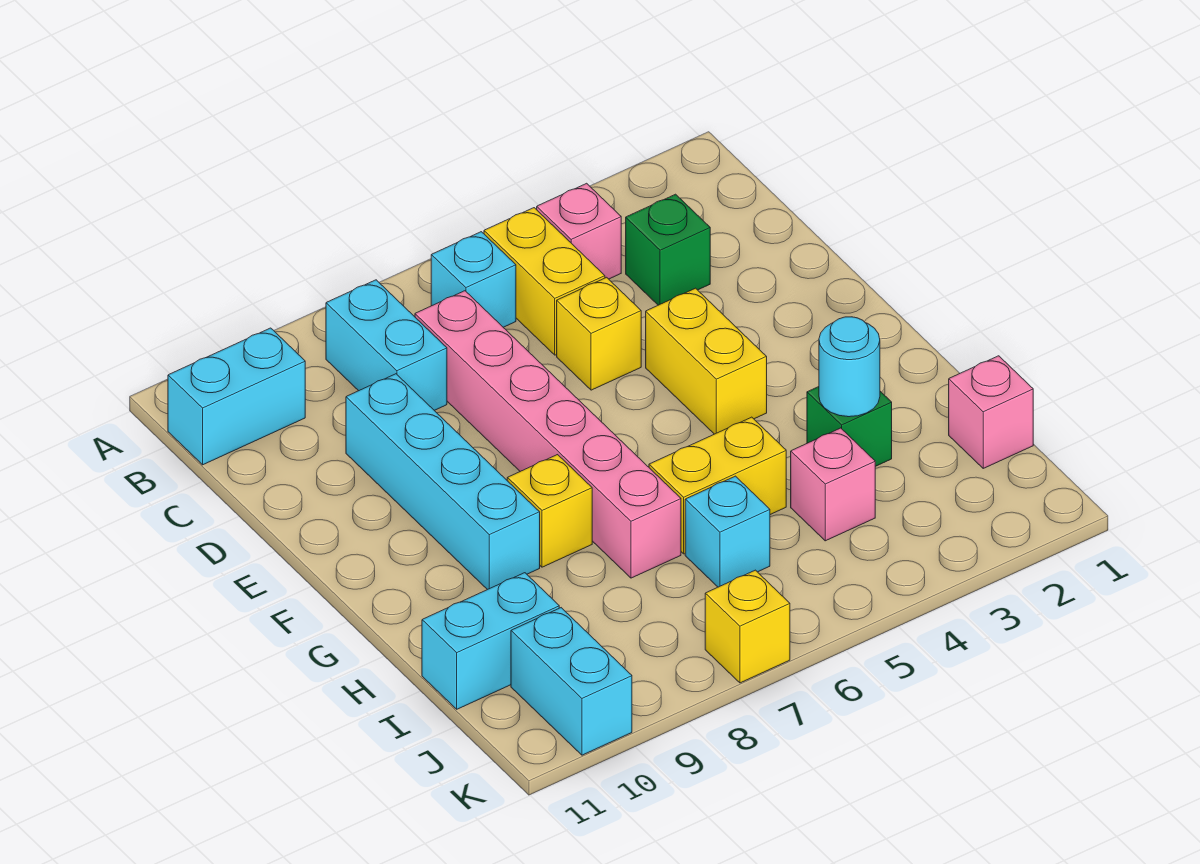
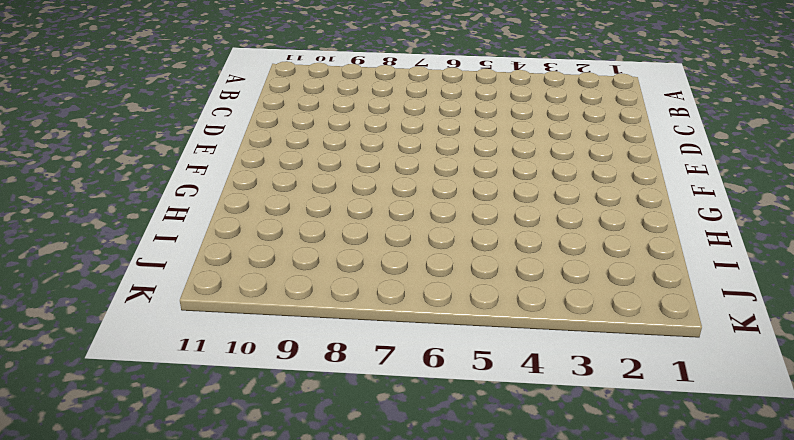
none -> pink brick B4 level 1
none -> yellow brick B5:C5 level 1
none -> cyan brick B6 level 1

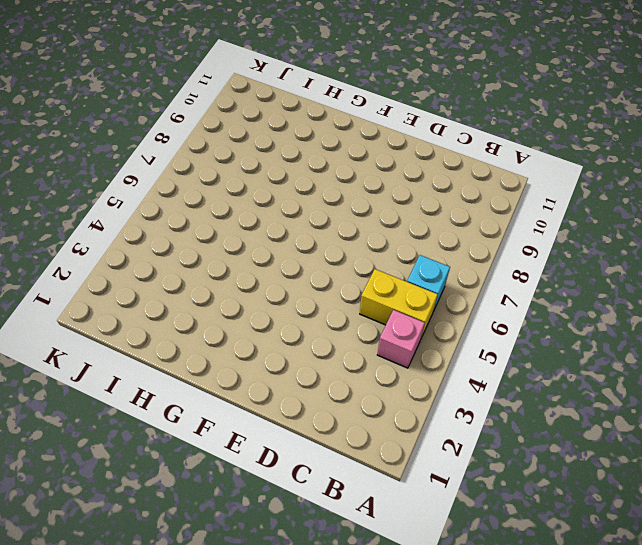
none -> cyan brick B8:C8 level 1
none -> cyan brick B10:B11 level 1
none -> green brick C3 level 1

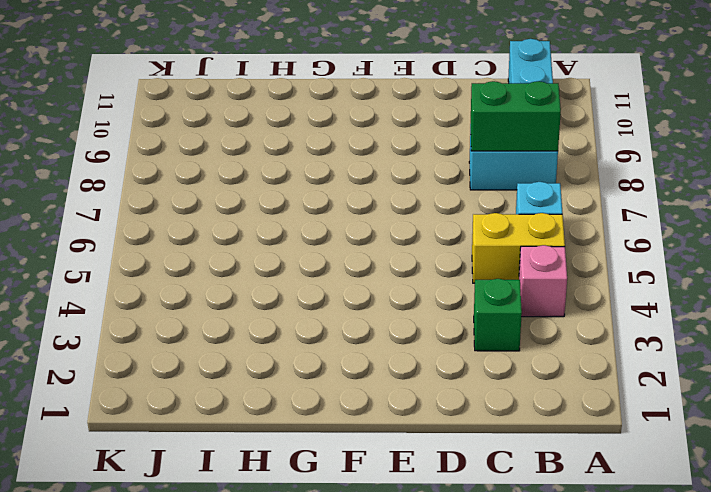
green brick B8:C8 level 2 -> none
none -> pink brick C7:H7 level 1
none -> yellow brick D5 level 1
none -> cyan brick D9:G9 level 1

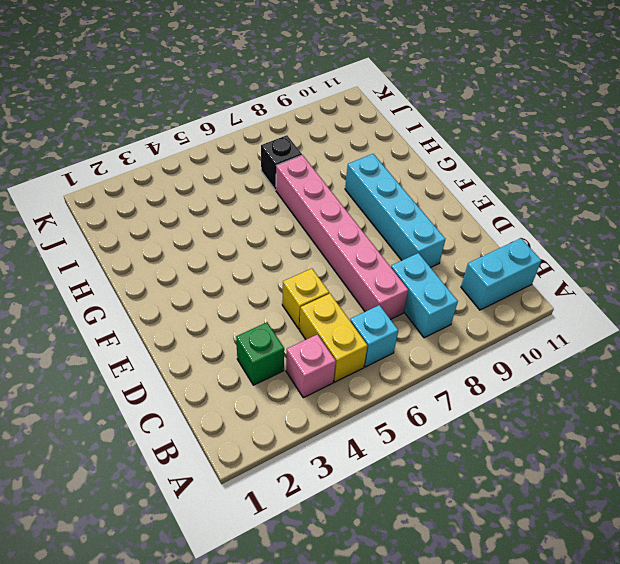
black brick I7 level 1 -> none
none -> yellow brick E4:F4 level 1
none -> yellow brick G8 level 1
none -> green brick H3 level 1

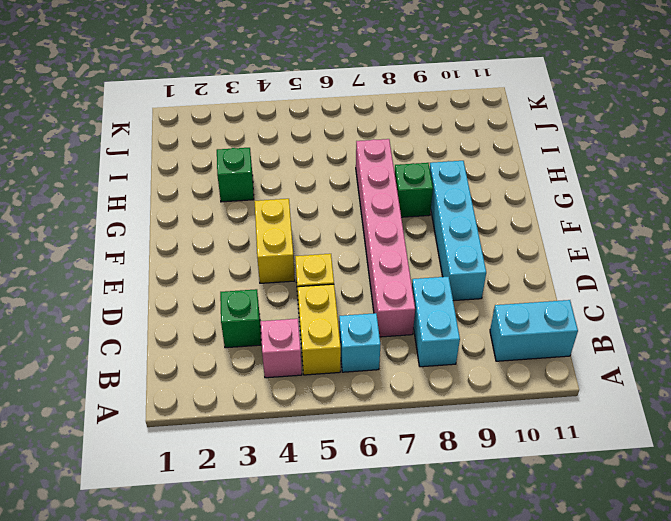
green brick G8 level 1 -> yellow brick G8 level 1
none -> yellow brick H5:H6 level 1
none -> pink brick I1 level 1
none -> pink brick I4 level 1

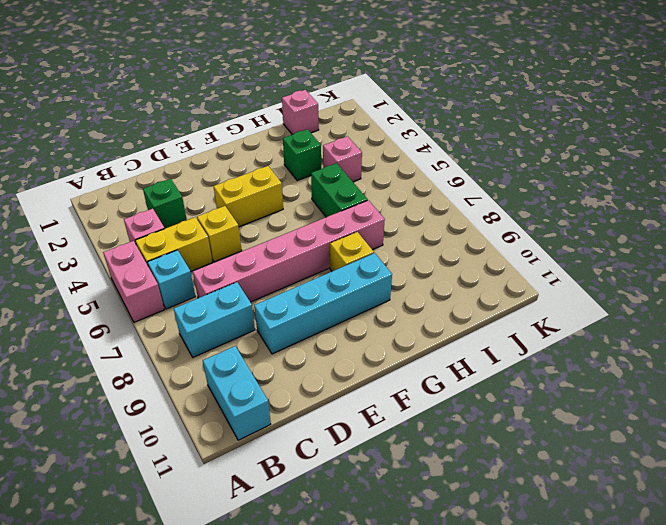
pink brick A5:A6 level 1 -> none
green brick H5:H6 level 1 -> yellow brick H5:H6 level 1
none -> cyan brick I6 level 1
none -> cyan brick I10:I11 level 1
none -> cyan brick J10:K10 level 1

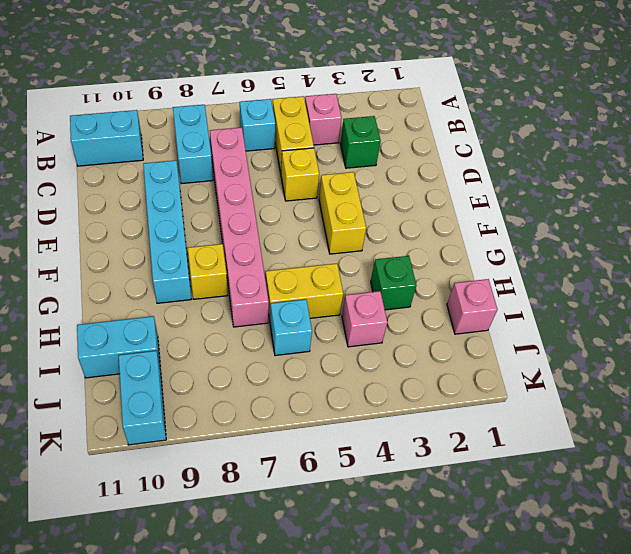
none -> yellow brick K7 level 1
none -> cyan round brick H3 level 2

